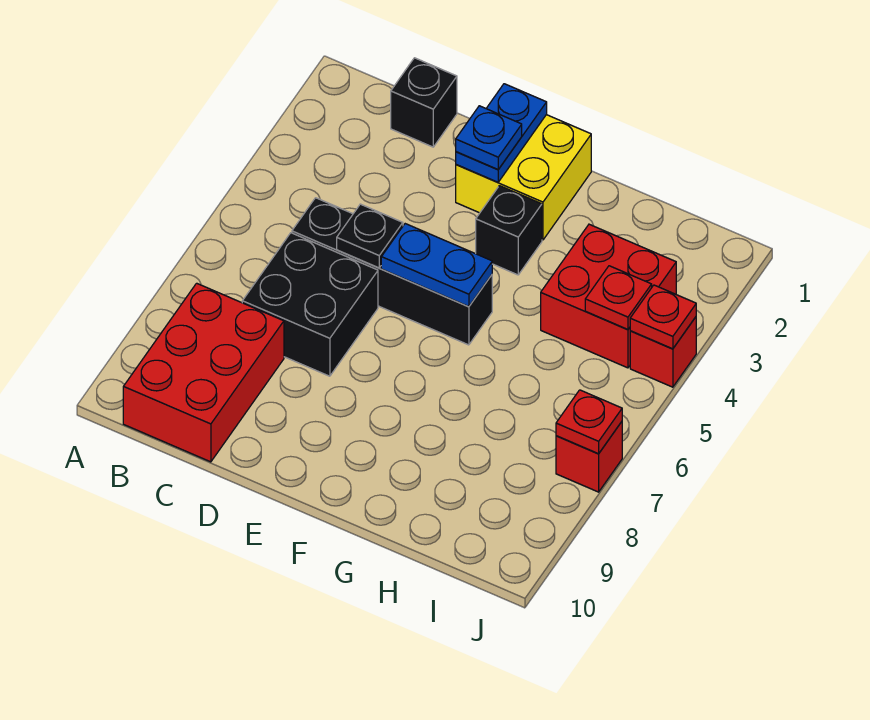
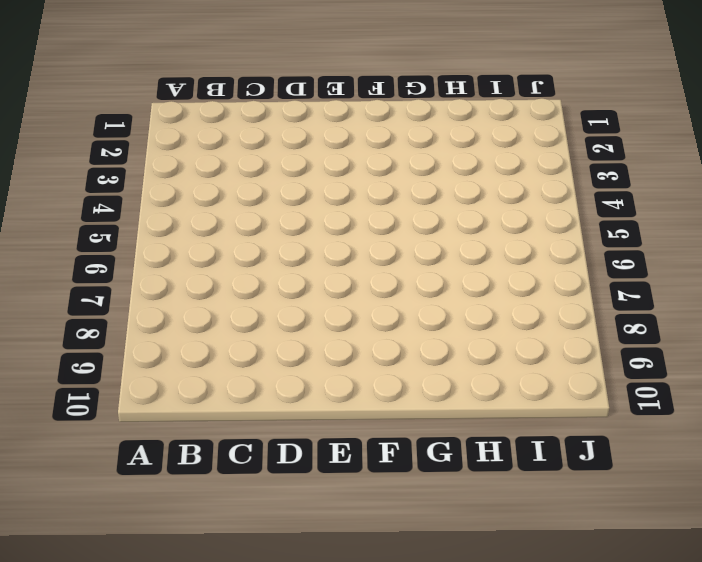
none -> red brick B8:C10 level 1
none -> black brick C1 level 1
none -> black brick C5:F5 level 1

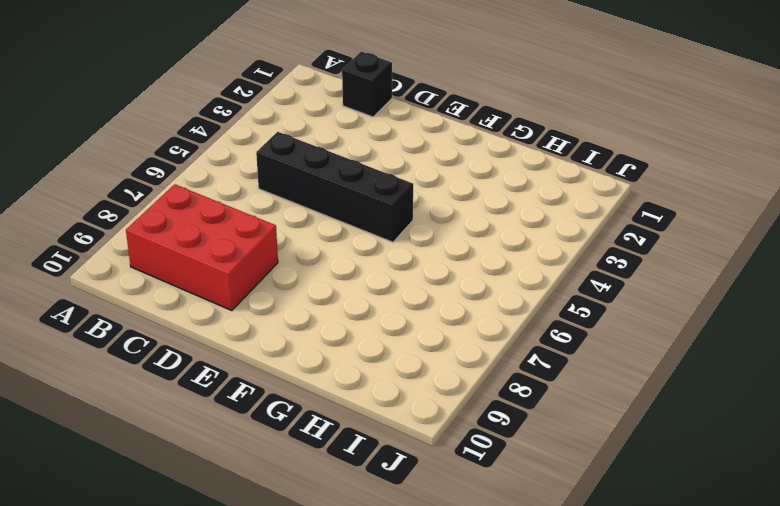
red brick B8:D9 level 1 -> red brick B8:C10 level 1
none -> black brick C6:D7 level 1
none -> yellow brick E1:F2 level 1
none -> black brick F3 level 1

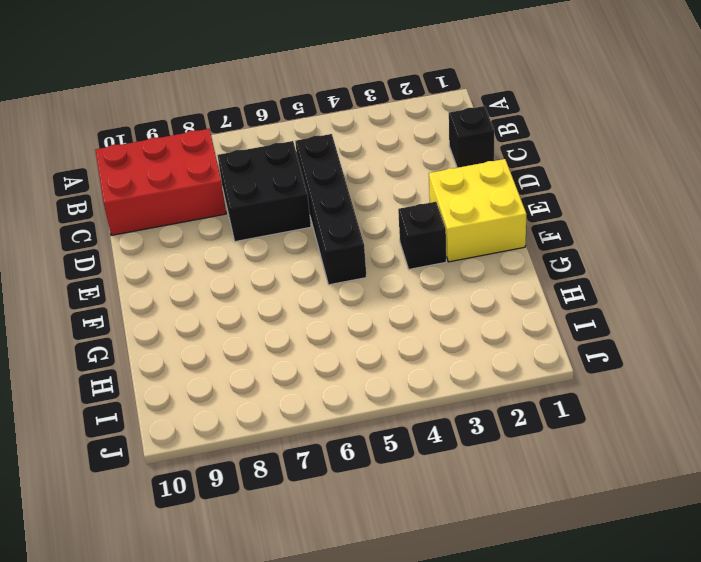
none -> red brick H3:I4 level 1
none -> red brick J4 level 1
none -> red brick J7 level 1

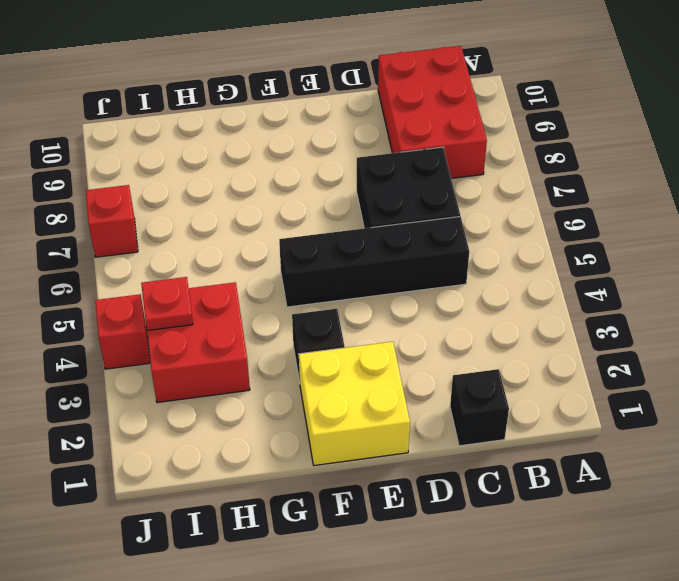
none -> black plate D5 level 2
none -> blue plate E1:E2 level 2
none -> blue plate E5:F5 level 2

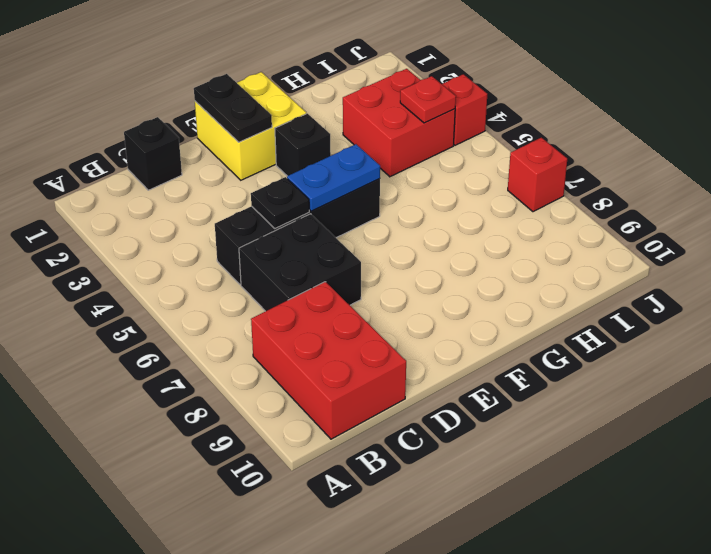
black plate E1:E2 level 2 -> blue plate E1:E2 level 2
none -> red plate J4 level 2
none -> red plate J7 level 2
none -> blue plate E2 level 3

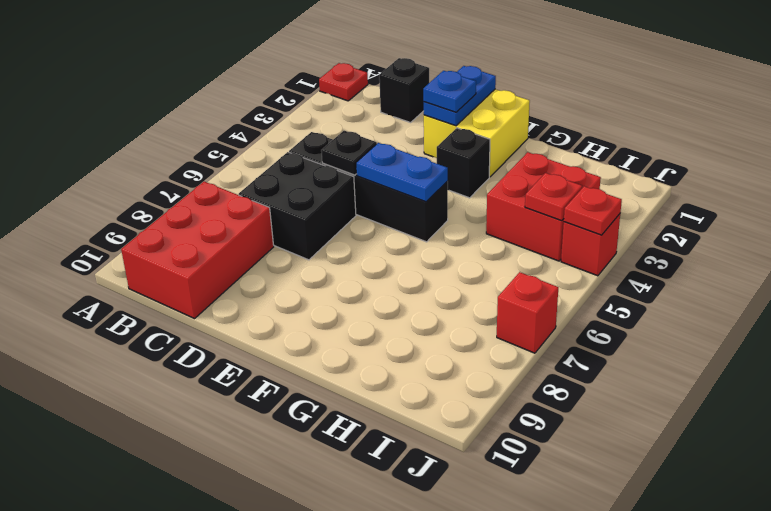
red plate A1 level 1 -> red plate J7 level 2

